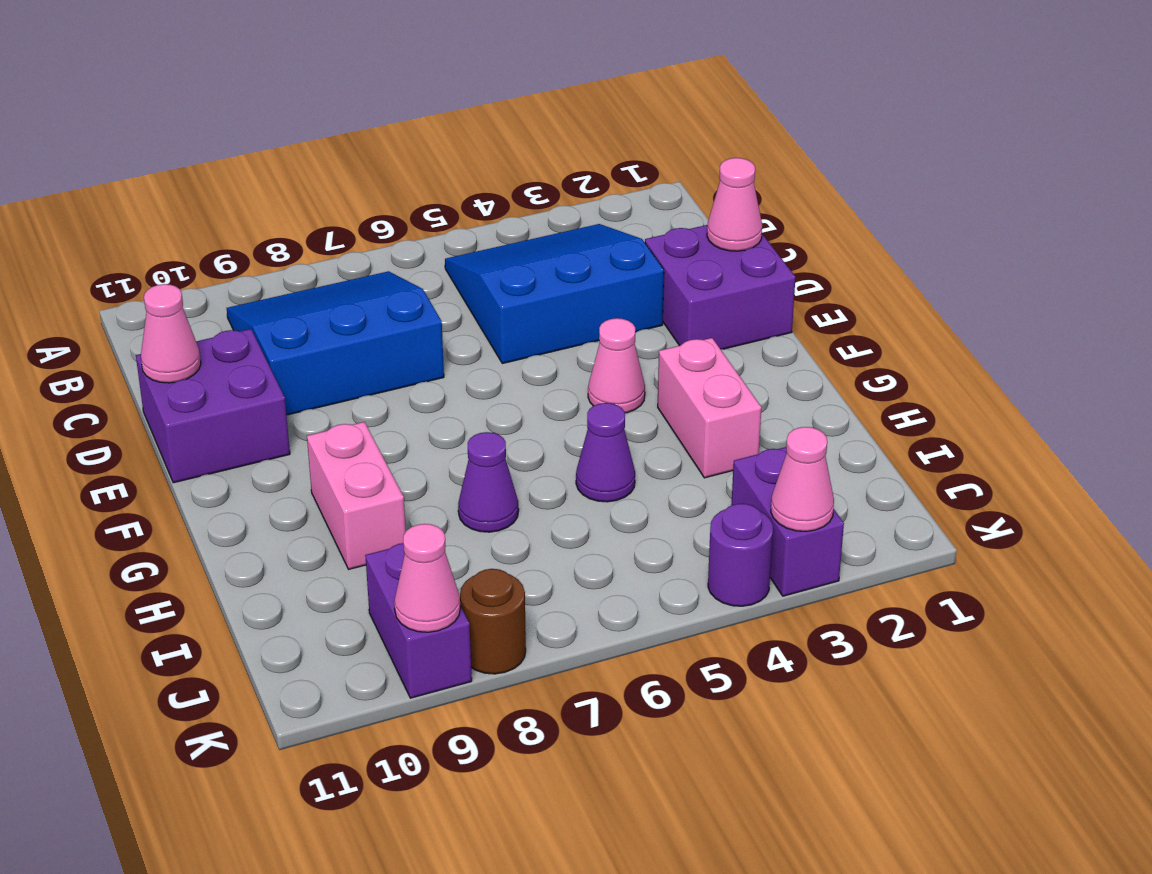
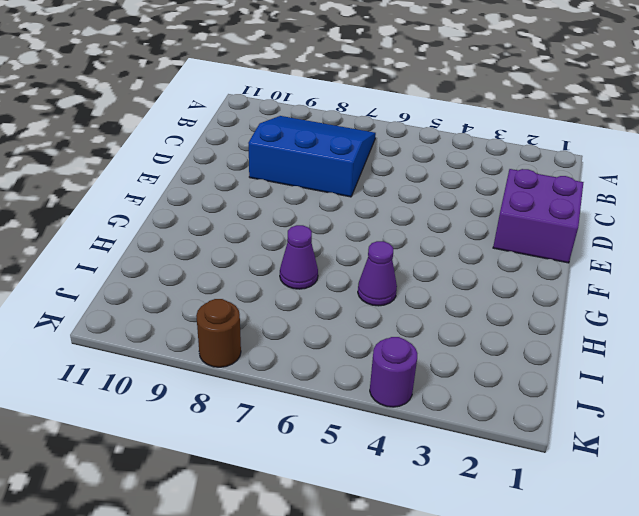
none -> blue slope B3:D5 level 1 top D
none -> purple brick D10:E11 level 1
none -> pink cone F4 level 1

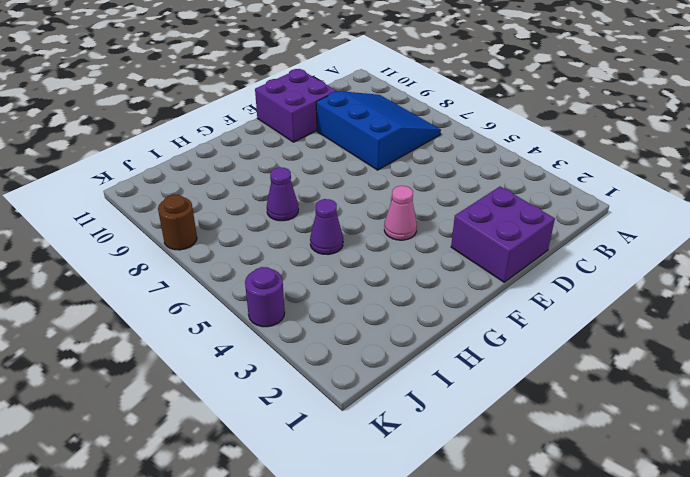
none -> blue slope B3:D5 level 1 top D
none -> pink brick G3:H3 level 1
none -> pink brick G9:H9 level 1

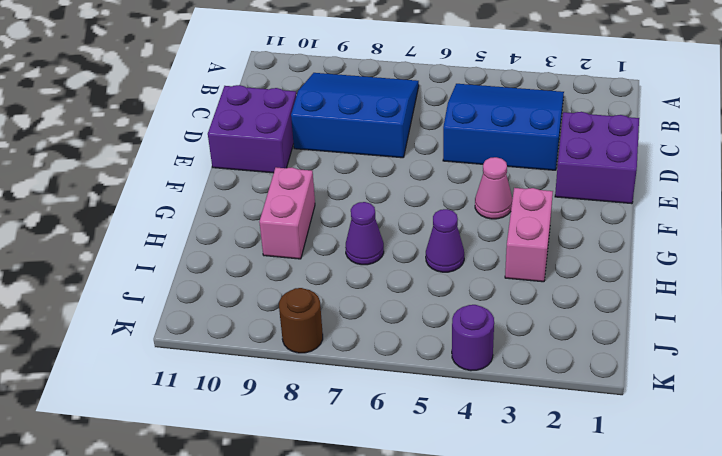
none -> purple brick J3:K3 level 1
none -> purple brick J9:K9 level 1
none -> pink cone D1 level 2

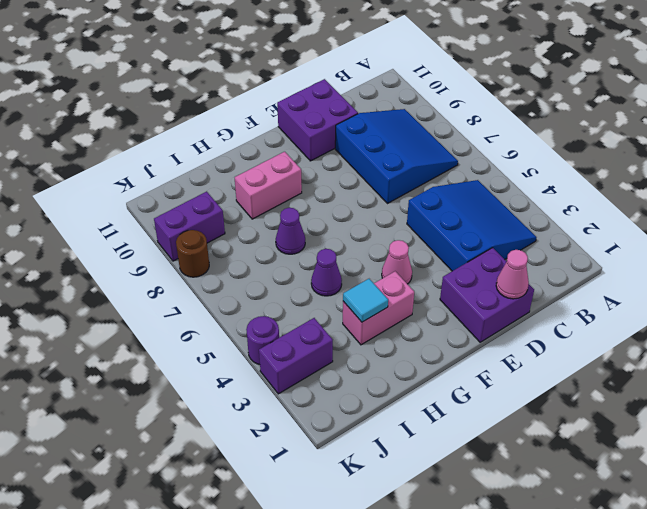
cyan tile H3 level 2 -> none
none -> pink cone D11 level 2
none -> pink cone K3 level 2
none -> pink cone K9 level 2

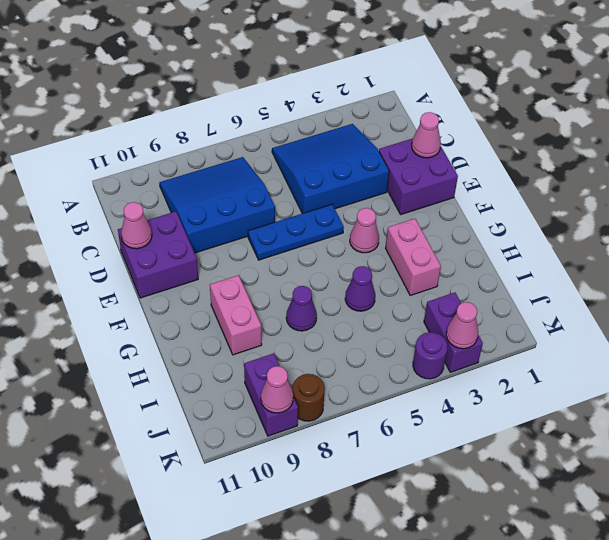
blue plate E5:E7 level 1 -> none

